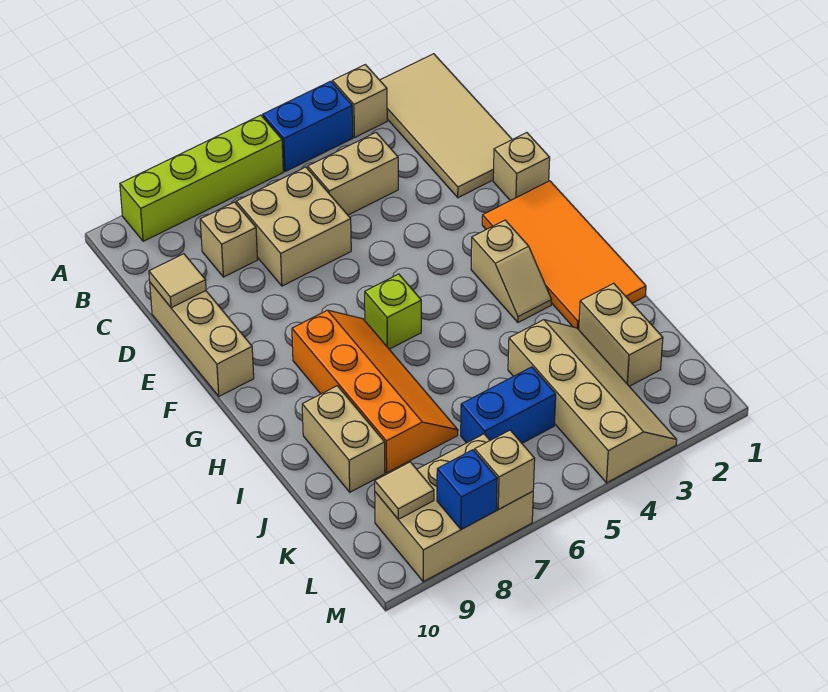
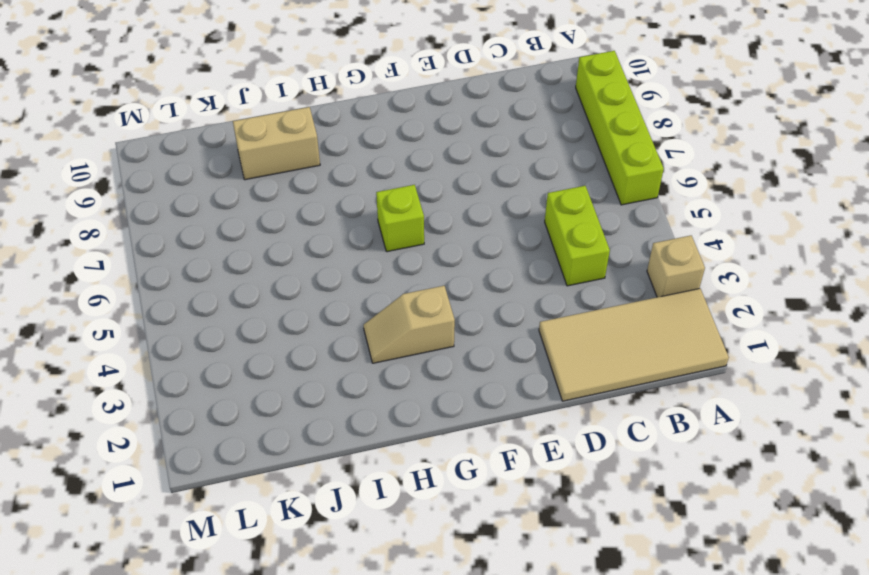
lime brick C4:C5 level 1 -> tan brick C4:C5 level 1
none -> blue brick A4:A5 level 1
none -> tan brick C6:D7 level 1
none -> tan brick C8 level 1

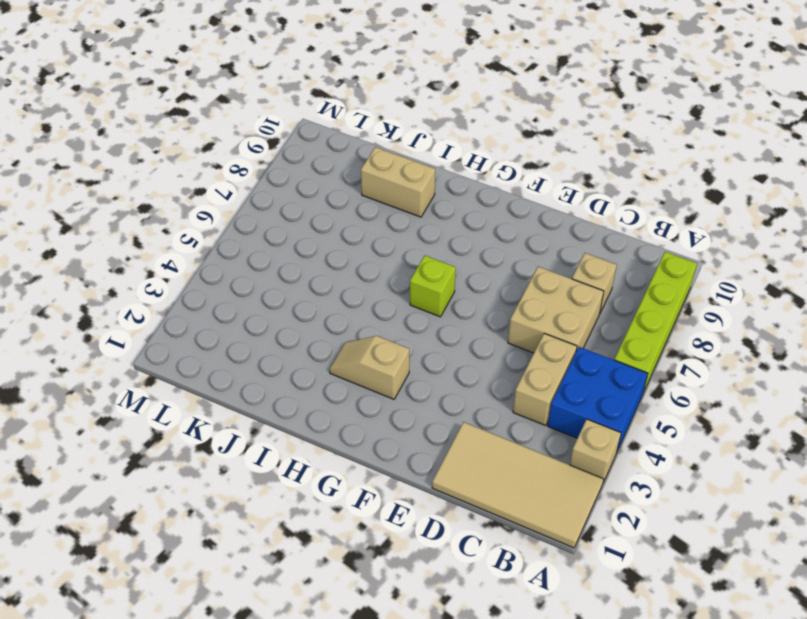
blue brick A4:B5 level 1 -> blue brick A4:A5 level 1
none -> tan brick D10:F10 level 1
none -> tan brick E1 level 1
none -> orange tile F1:I2 level 1

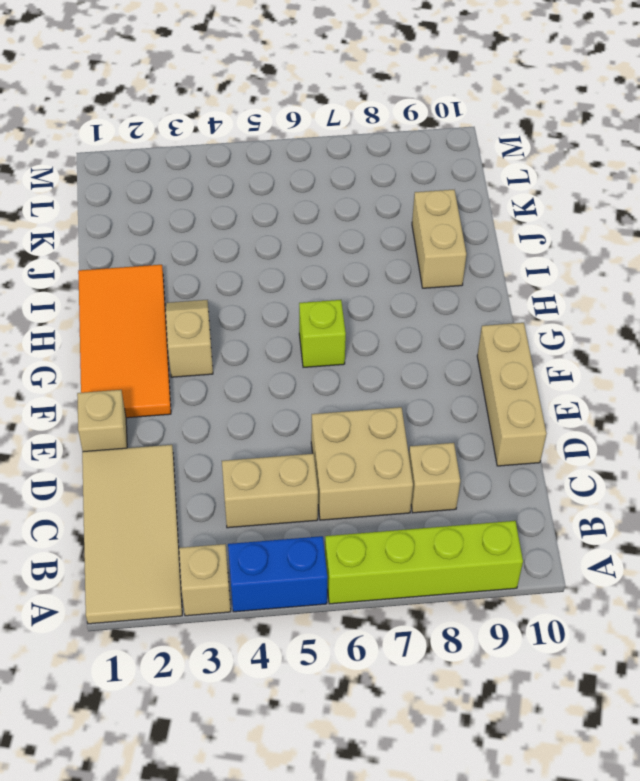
none -> orange slope G7:J8 level 1 top 8
none -> tan brick J2:K2 level 1
none -> tan slope J3:M4 level 1 top 4

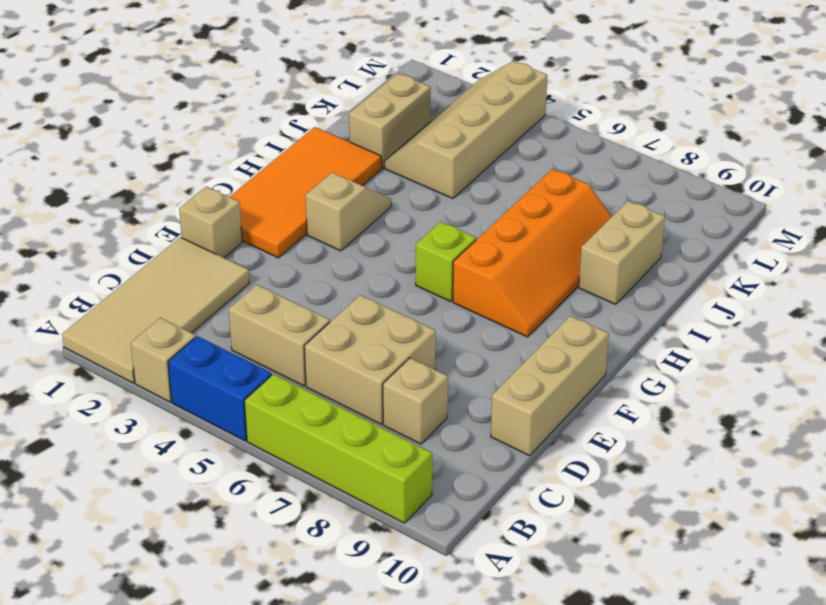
orange slope G7:J8 level 1 top 7 -> orange slope G7:J8 level 1 top 8
none -> blue brick K5:K6 level 1
none -> tan brick L7:M9 level 1
none -> tan tile D10 level 2

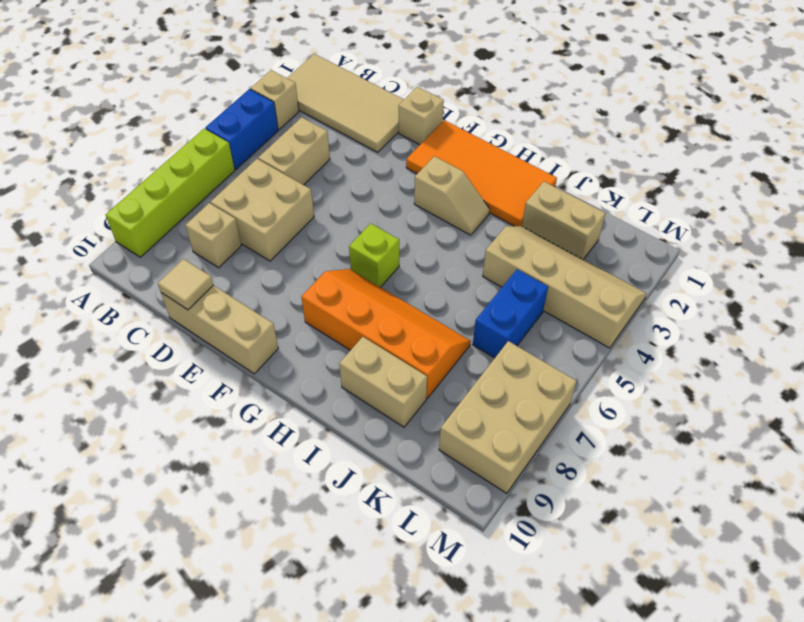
none -> tan tile L9 level 2
none -> tan brick M7 level 2
none -> blue brick M8 level 2

